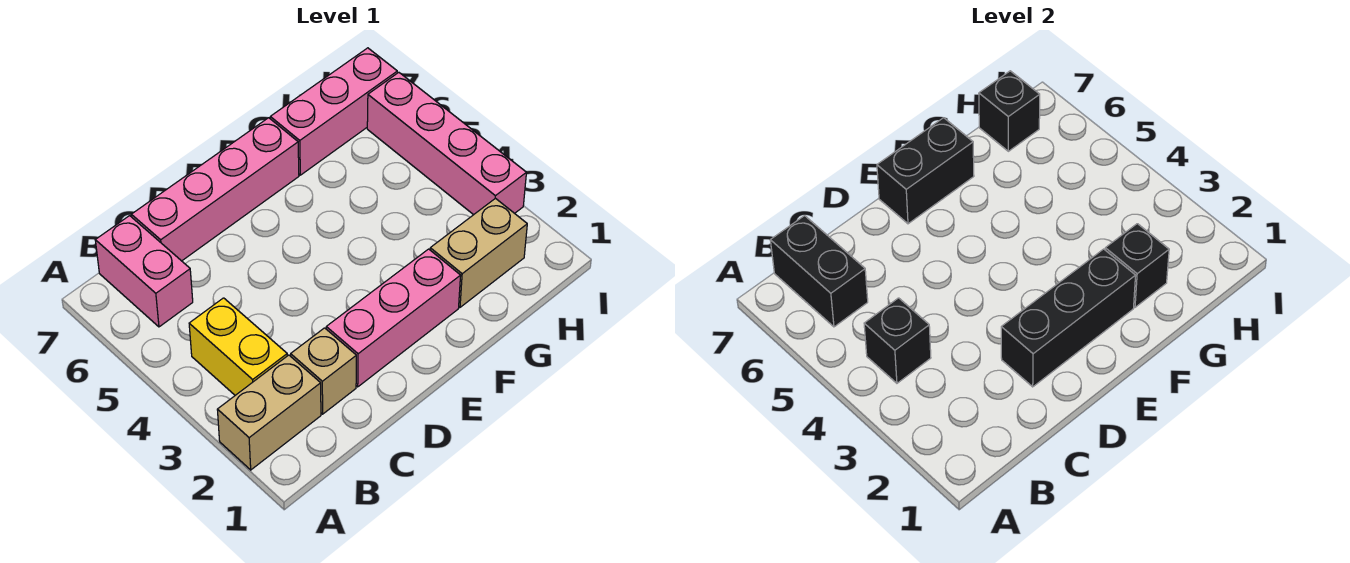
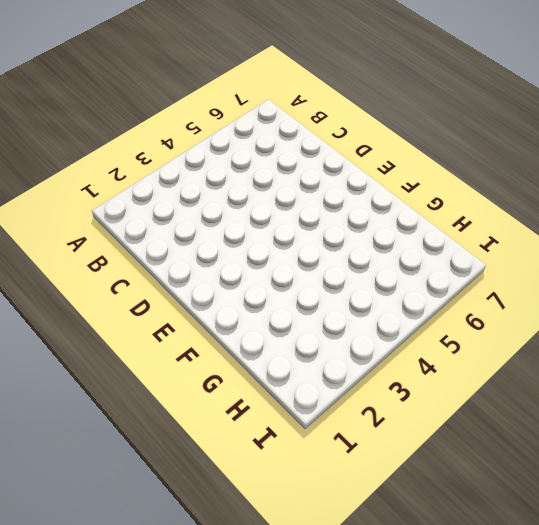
none -> tan brick A2:B2 level 1
none -> yellow brick B3:B4 level 1
none -> pink brick B6:B7 level 1

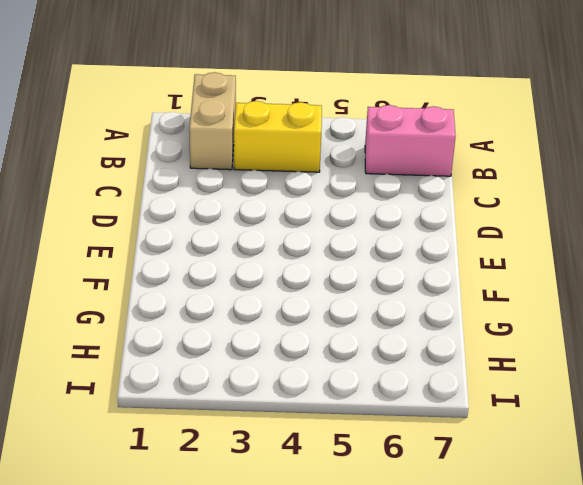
none -> tan brick C2 level 1
none -> pink brick C7:F7 level 1
none -> pink brick D2:F2 level 1

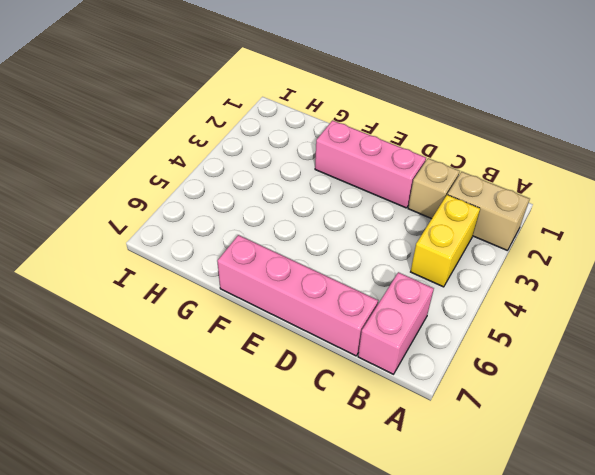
none -> tan brick G2:H2 level 1
none -> pink brick G7:I7 level 1
none -> pink brick I3:I6 level 1

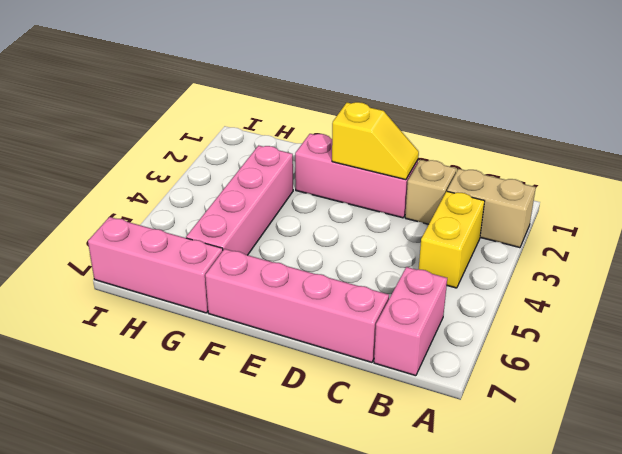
yellow slope D2:E2 level 2 top E -> black brick D2:F2 level 2
pink brick G3:G6 level 1 -> pink brick I3:I6 level 1
none -> tan brick G2:H2 level 1
none -> black brick B4 level 2
none -> black brick B6:B7 level 2

